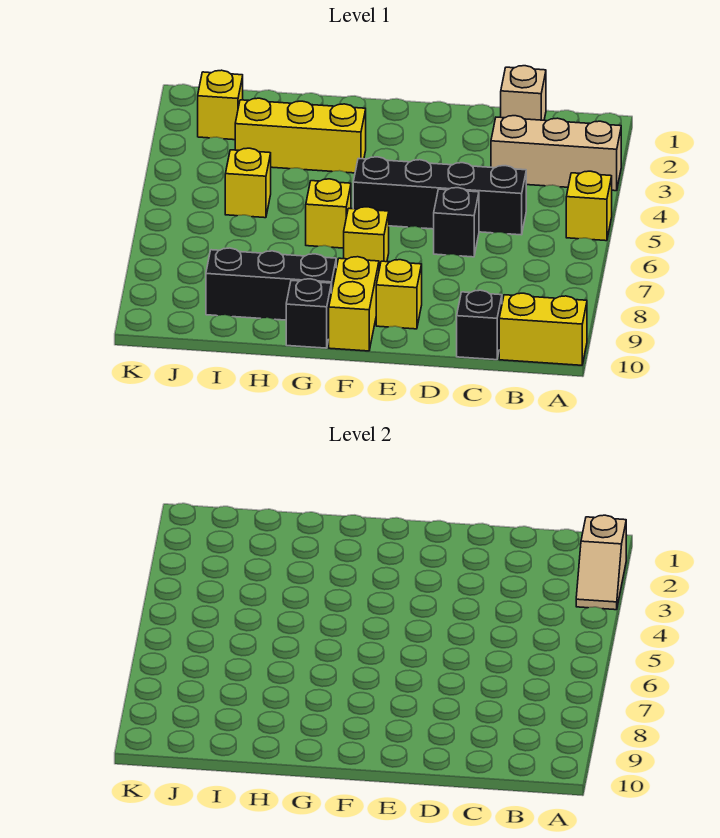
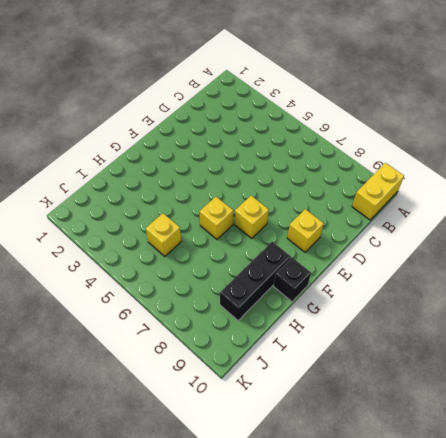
none -> tan brick A3:C3 level 1
none -> yellow brick A5 level 1
none -> tan brick C1 level 1

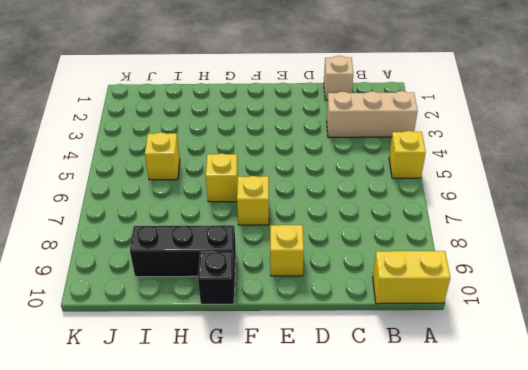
none -> black brick C5:F5 level 1
none -> black brick C10 level 1
none -> black brick D6 level 1

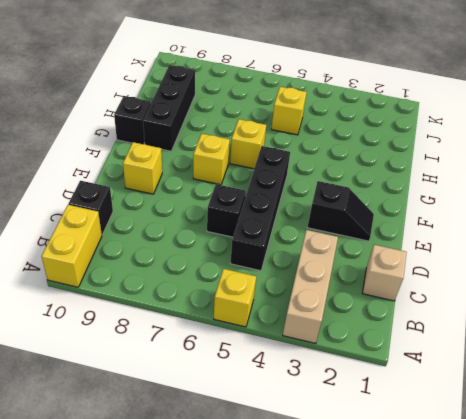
black slope E2:E3 level 1 top 3 -> none
none -> yellow brick F9:F10 level 1
none -> yellow brick G3:I3 level 1
none -> yellow brick J2 level 1

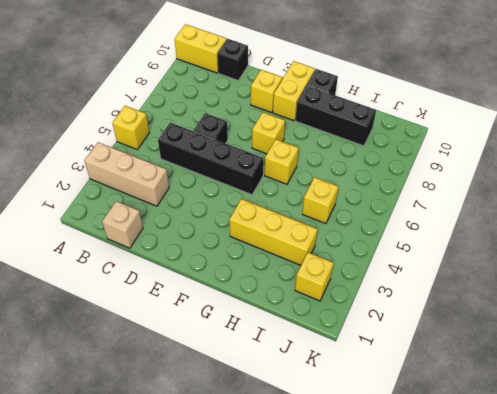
none -> tan slope A2:A3 level 2 top 2

